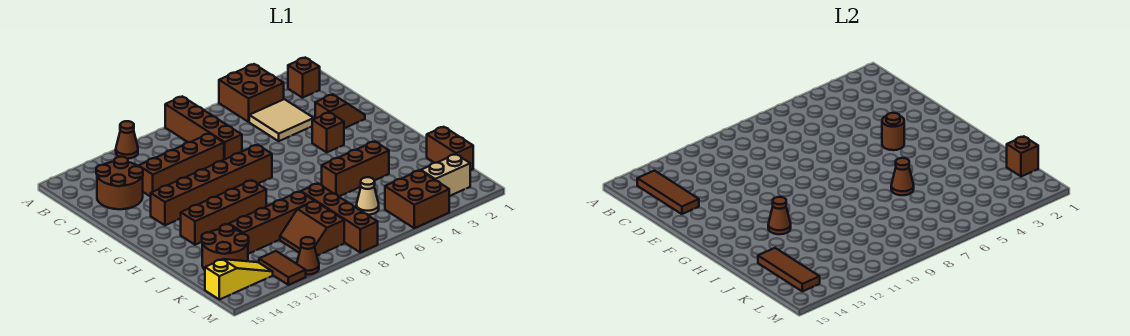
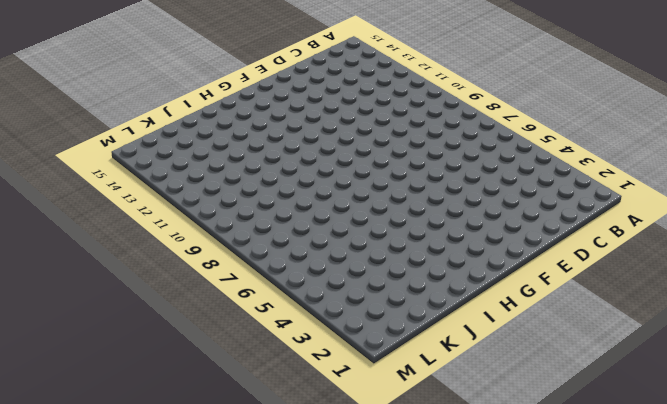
none -> brown brick A4:B5 level 1
none -> brown brick A8:D8 level 1
none -> brown cone A11 level 1

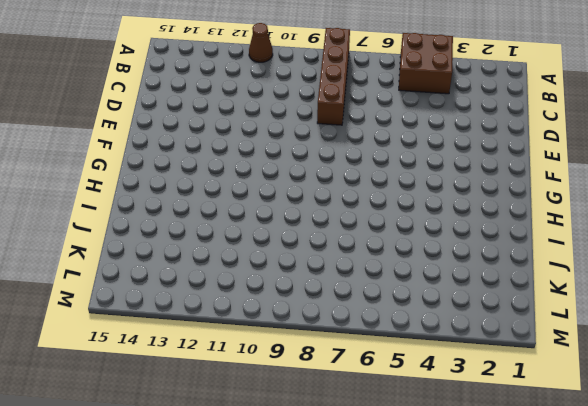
none -> brown brick B2 level 1
none -> tan tile C4:D5 level 1
none -> brown round brick C13:D14 level 1

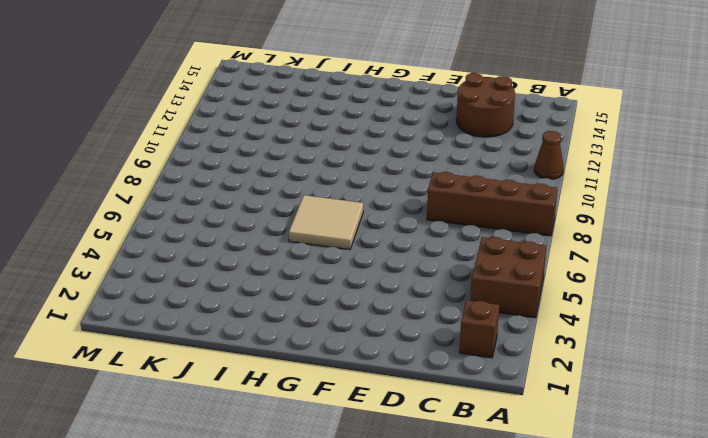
tan tile G6:H7 level 1 -> tan tile C4:D5 level 1
none -> brown brick D9:D12 level 1
none -> brown slope E2:E3 level 1 top 3
none -> brown brick F4 level 1

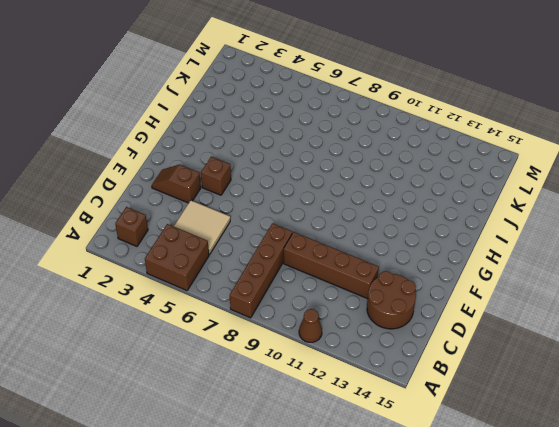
none -> brown brick F8:F13 level 1
none -> brown brick H10:H13 level 1
none -> brown brick I4:I6 level 1

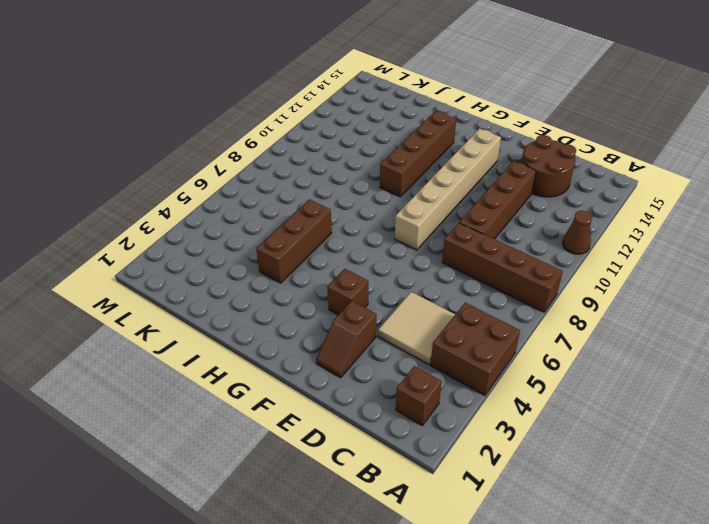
tan brick F8:F13 level 1 -> brown brick F8:F13 level 1
none -> brown brick J1:K1 level 1
none -> brown brick J8:M8 level 1
none -> brown brick J9:J12 level 1

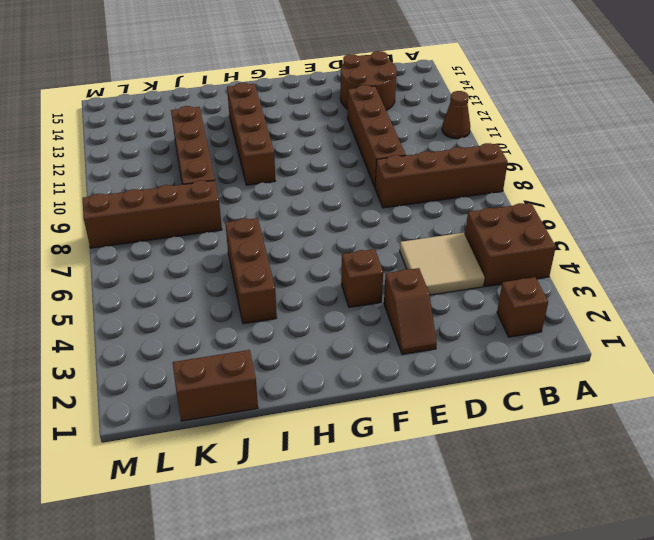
none -> brown brick F8:F13 level 1
none -> brown round brick J13:K14 level 1
none -> tan cone K6 level 1

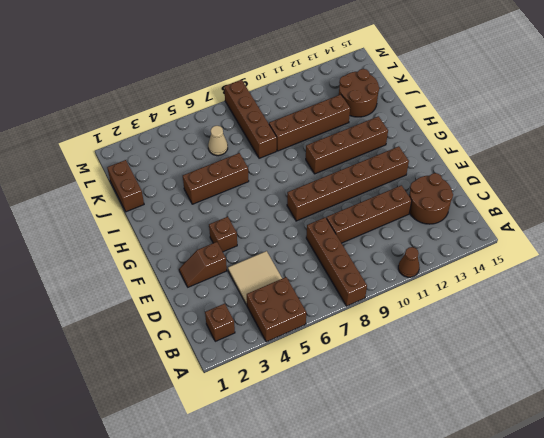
none -> brown slope K9:L10 level 1 top 9
none -> tan brick L2:L3 level 1
none -> brown brick L4:M5 level 1

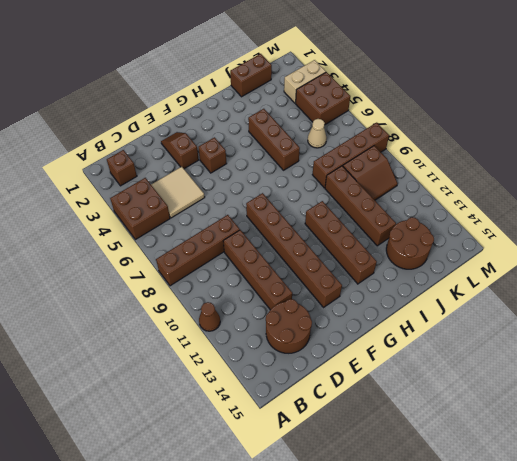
tan brick L3:M3 level 1 -> tan brick L2:L3 level 1
none -> brown tile L12:M12 level 1
none -> yellow slope L13:L15 level 1 top 15
none -> brown cone M11 level 1

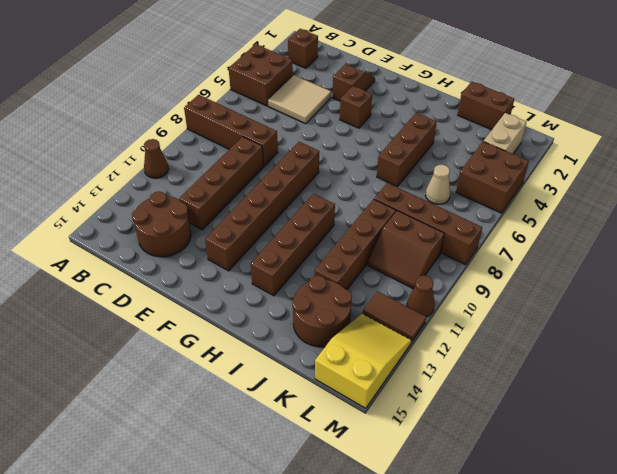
yellow slope L13:M15 level 1 top 15 -> yellow slope L13:L15 level 1 top 15
none -> brown tile B14:D14 level 2
none -> brown round brick F4 level 2
none -> brown cone H12 level 2

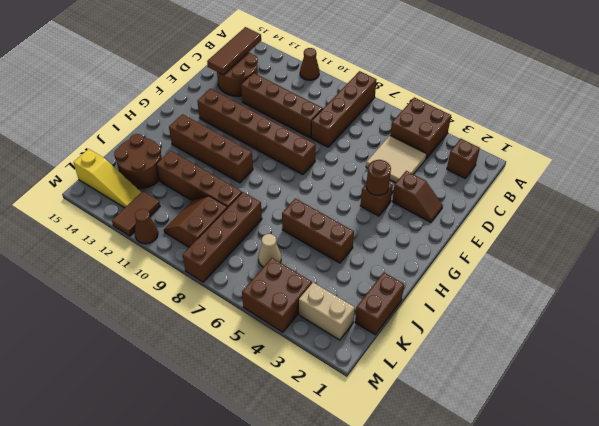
none -> brown cone H12 level 2
none -> brown cone I6 level 2
none -> brown tile J14:L14 level 2

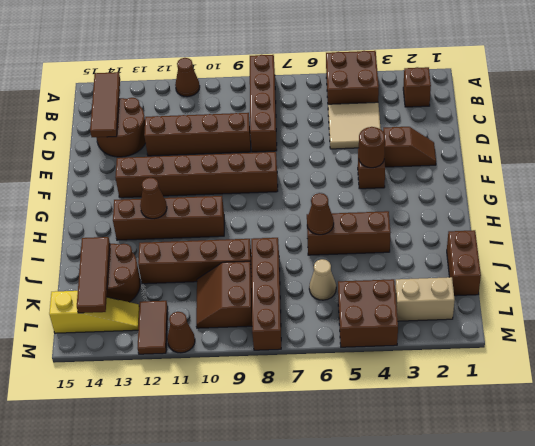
none -> brown brick K1 level 2

